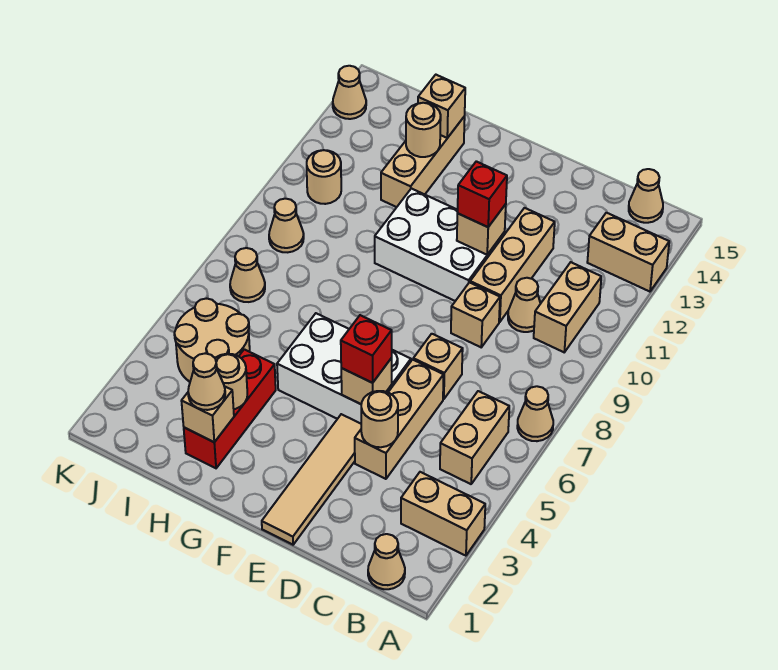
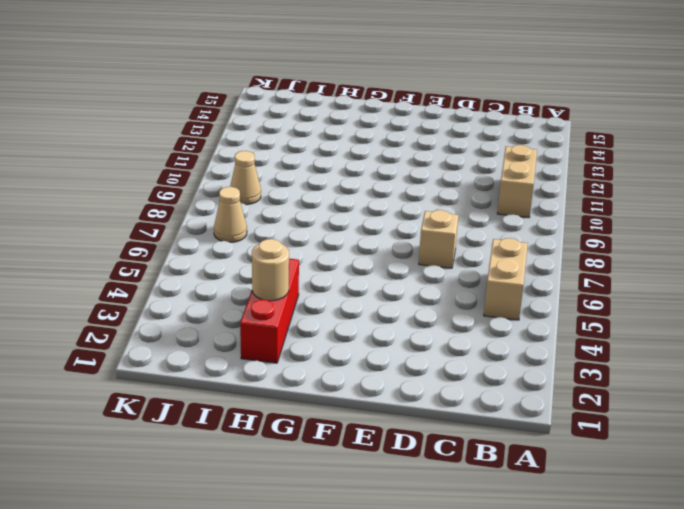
none -> tan brick A3:B3 level 1
none -> tan cone A7 level 1
none -> tan brick A13:B13 level 1
none -> tan cone B1 level 1

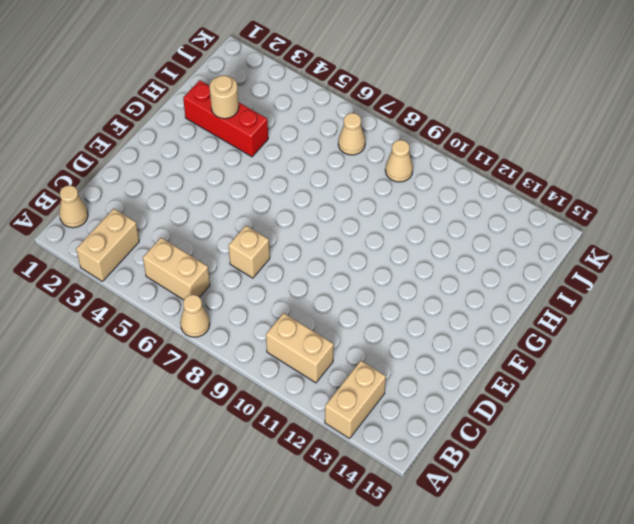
none -> tan cone B15 level 1
none -> tan cone C10 level 1
none -> tan brick D4:D6 level 1
none -> tan brick D9 level 1

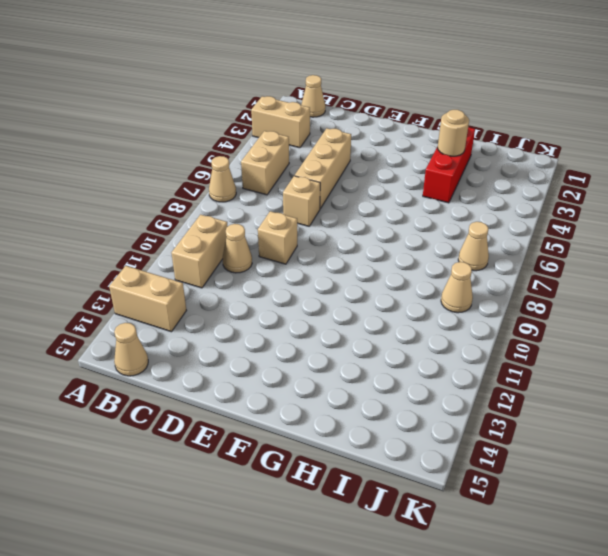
none -> tan brick D10:D12 level 1
none -> tan tile E1:E4 level 1
none -> white brick E5:G6 level 1
none -> white brick E10:G11 level 1

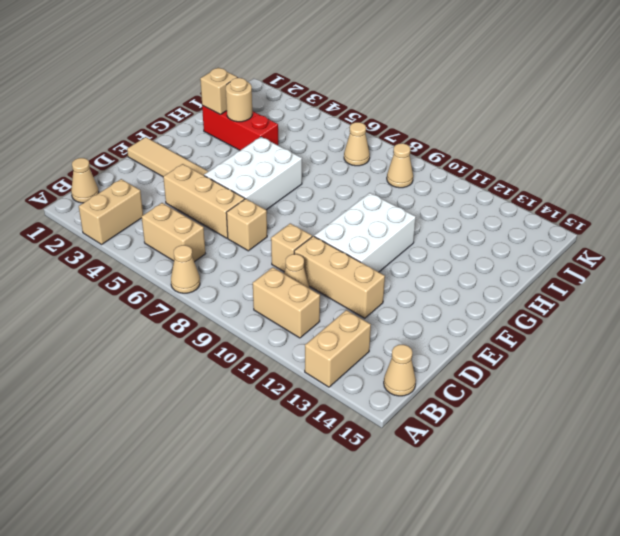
none -> tan brick H12:H14 level 1
none -> tan round brick I4:J5 level 1
none -> tan round brick J11 level 1
none -> tan cone K14 level 1

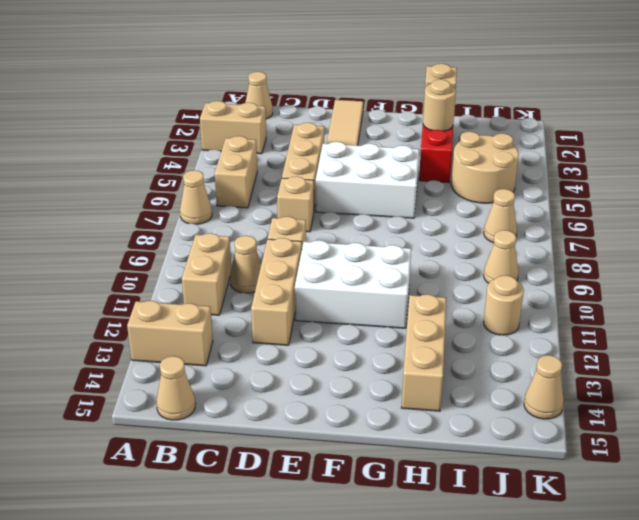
none -> tan round brick D4 level 2
none -> tan brick E5 level 2
none -> tan brick E11 level 2
none -> tan round brick H13 level 2

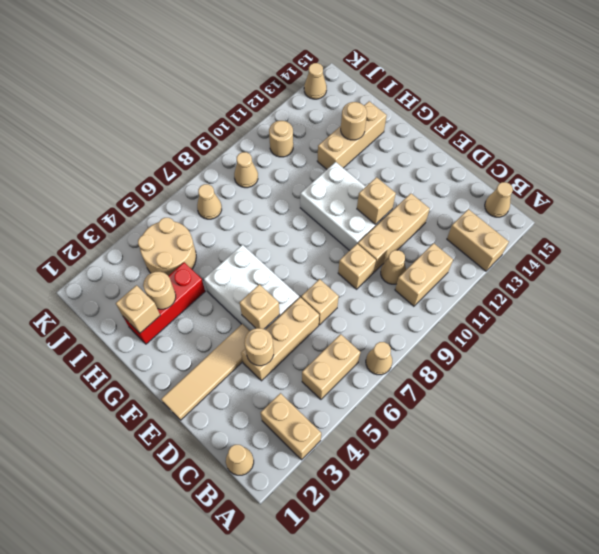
none -> tan brick H14 level 2
none -> red brick E5 level 3
none -> red brick E11 level 3
none -> tan cone H2 level 3

